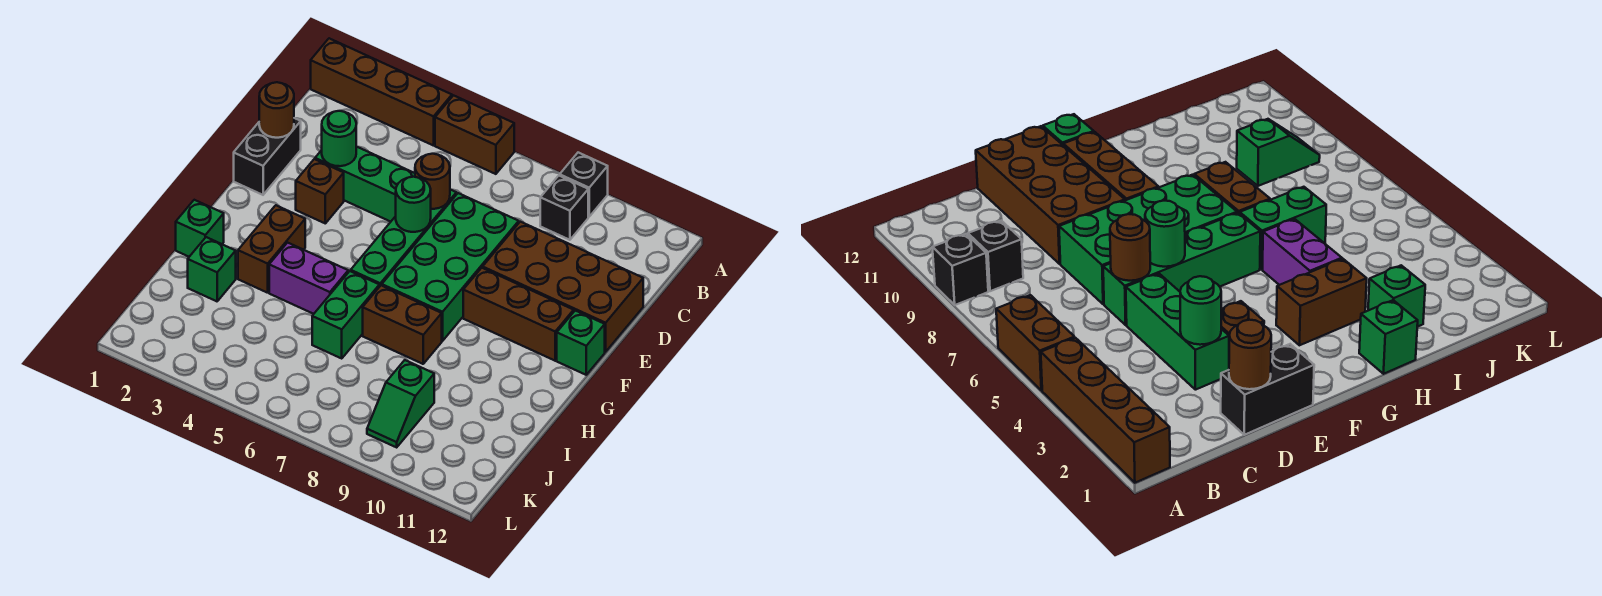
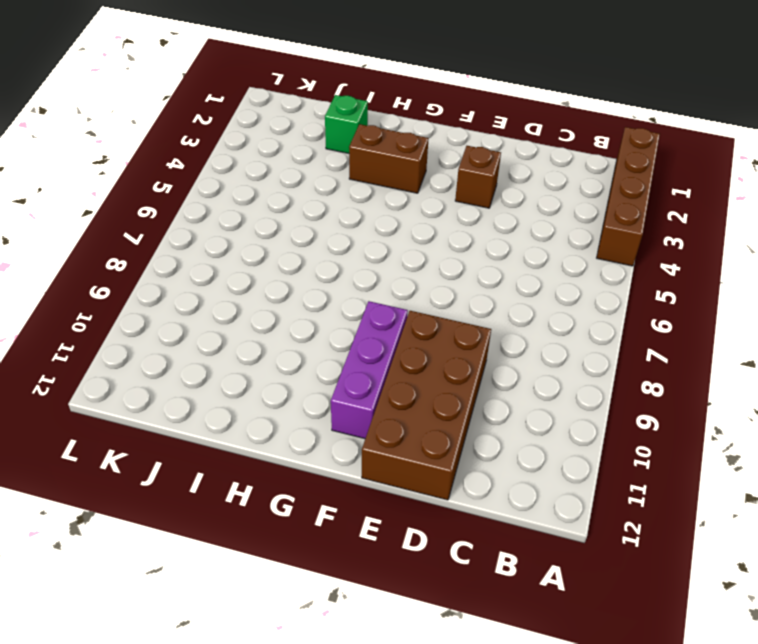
purple brick F9:F11 level 1 -> brown brick F9:F11 level 1
none -> brown brick A5:A6 level 1
none -> black brick A9 level 1
none -> black brick B9 level 1

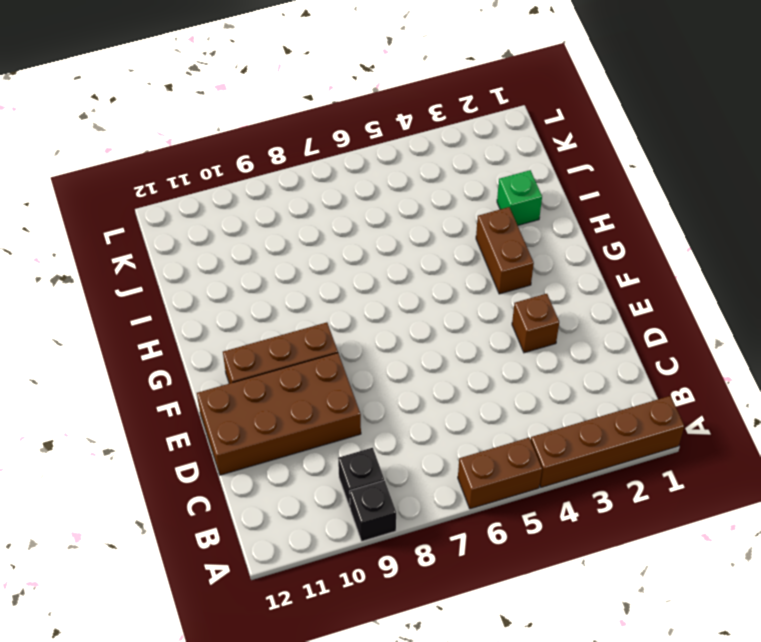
none -> black brick D1:E1 level 1
none -> green brick D3:D5 level 1
none -> green brick D6:G6 level 1

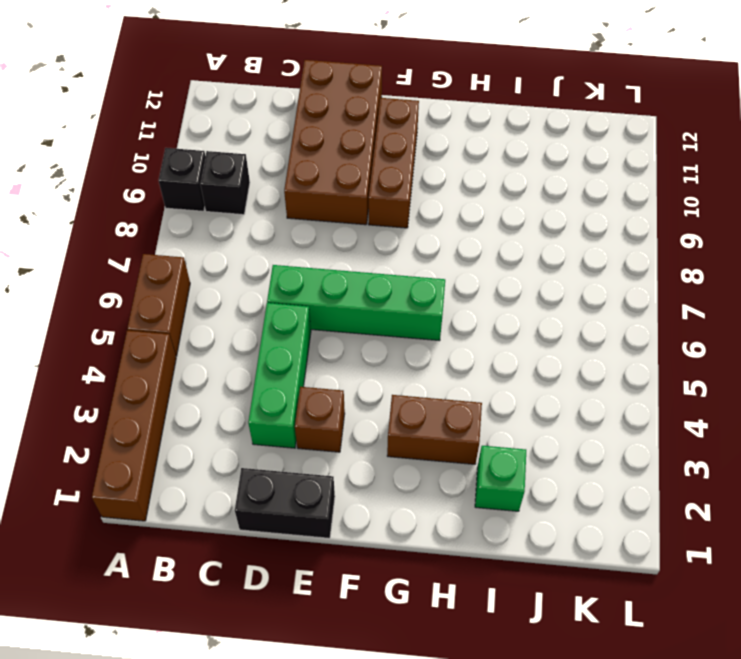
none -> green brick D7:G8 level 1
none -> green brick F12 level 1
none -> green brick H1 level 1

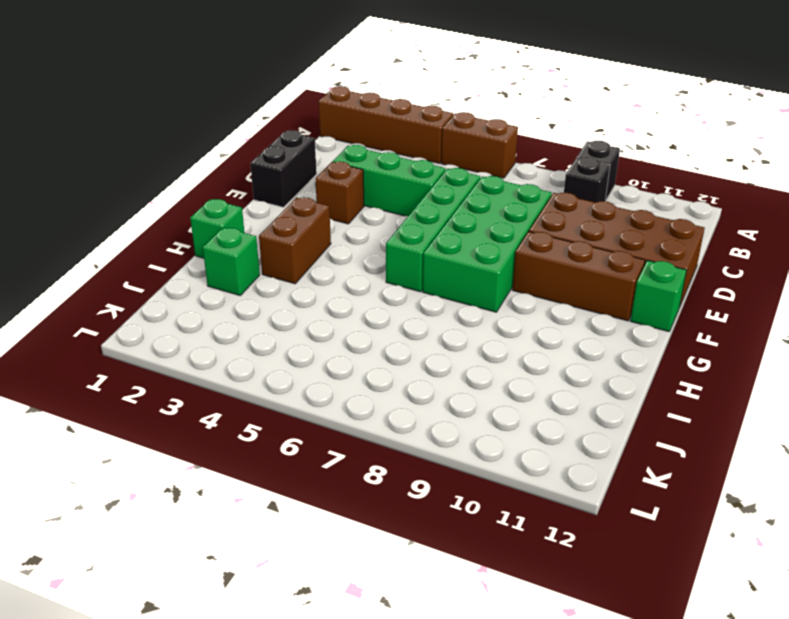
none -> purple brick H4:H5 level 1
none -> green brick H6:I6 level 1
none -> brown brick H7:H8 level 1

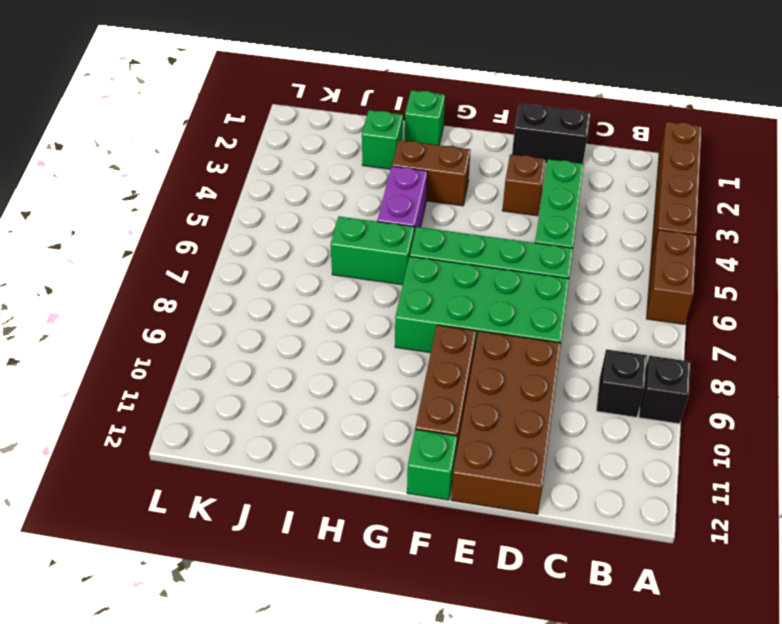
none -> brown brick H7:H8 level 1
none -> green slope J9:K9 level 1 top J
none -> brown round brick D1 level 2

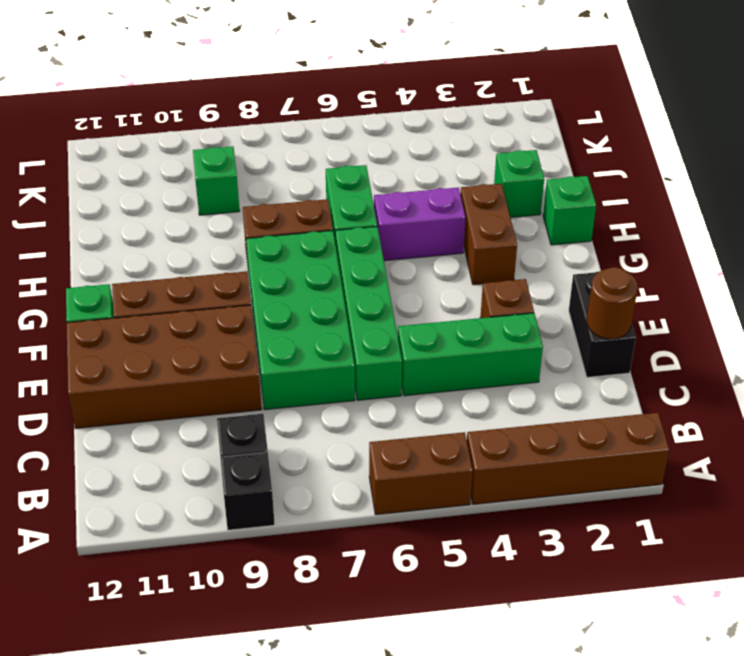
none -> green round brick D3 level 2
none -> brown round brick D6 level 2
none -> green round brick E6 level 2

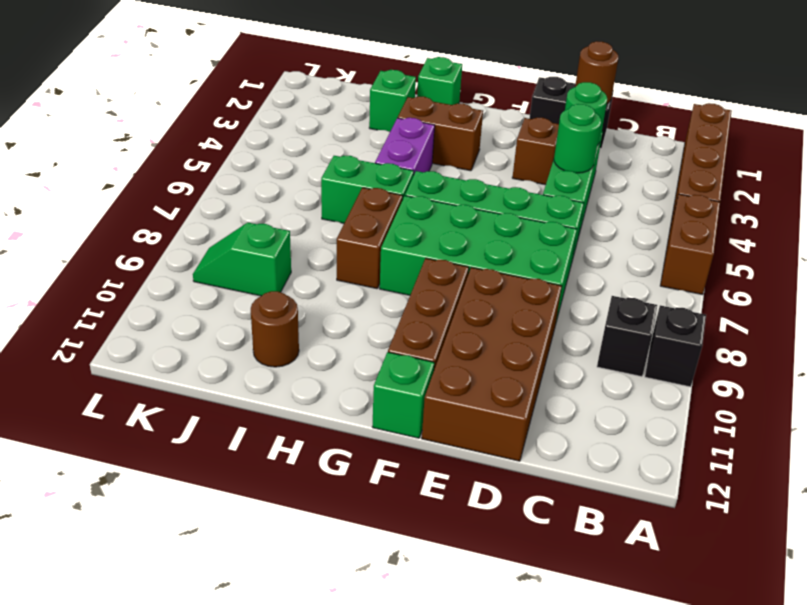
green round brick D4 level 2 -> green round brick E6 level 2
brown round brick I11 level 1 -> brown round brick D6 level 2

